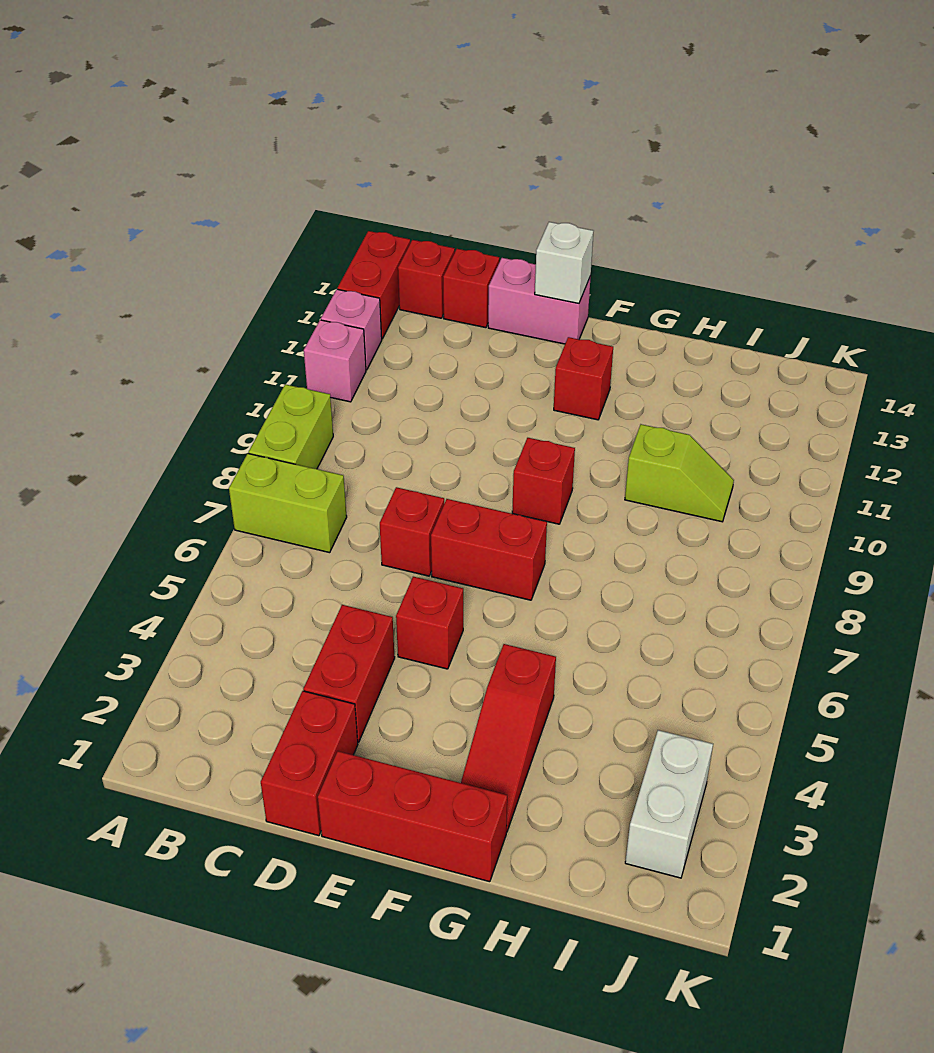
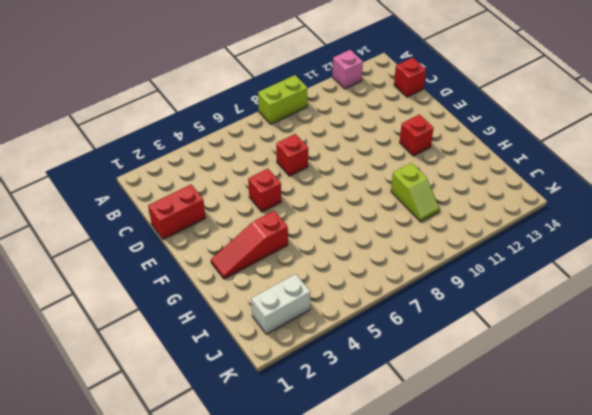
none -> lime brick A7:B7 level 1
none -> pink brick A11 level 1
none -> red brick A13:A14 level 1

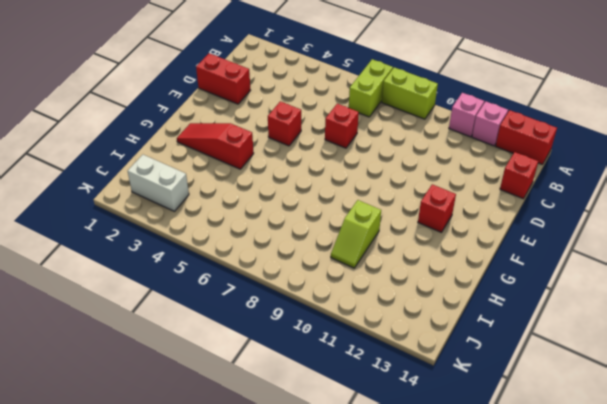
none -> red brick B14 level 1
none -> red brick D3:D4 level 1
none -> pink brick D14:E14 level 1

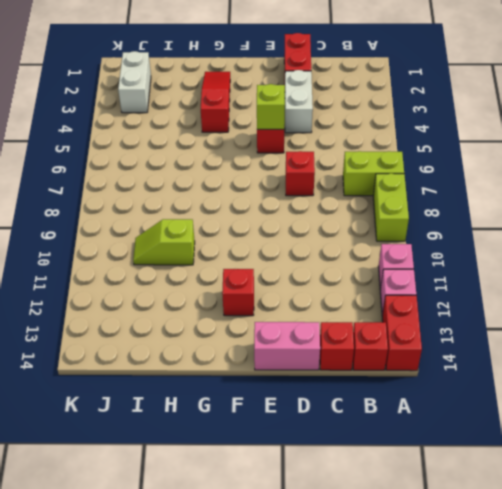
white brick D3:D4 level 1 -> red brick D3:D4 level 1
lime brick E5 level 2 -> none
none -> red brick E1:G1 level 1
none -> red brick E7:F7 level 1
none -> red brick F9 level 1

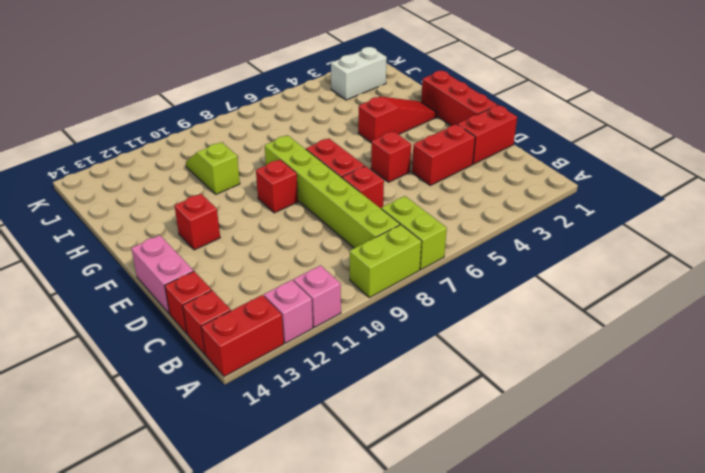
lime brick B8:G8 level 1 -> none
none -> white brick E14 level 2

